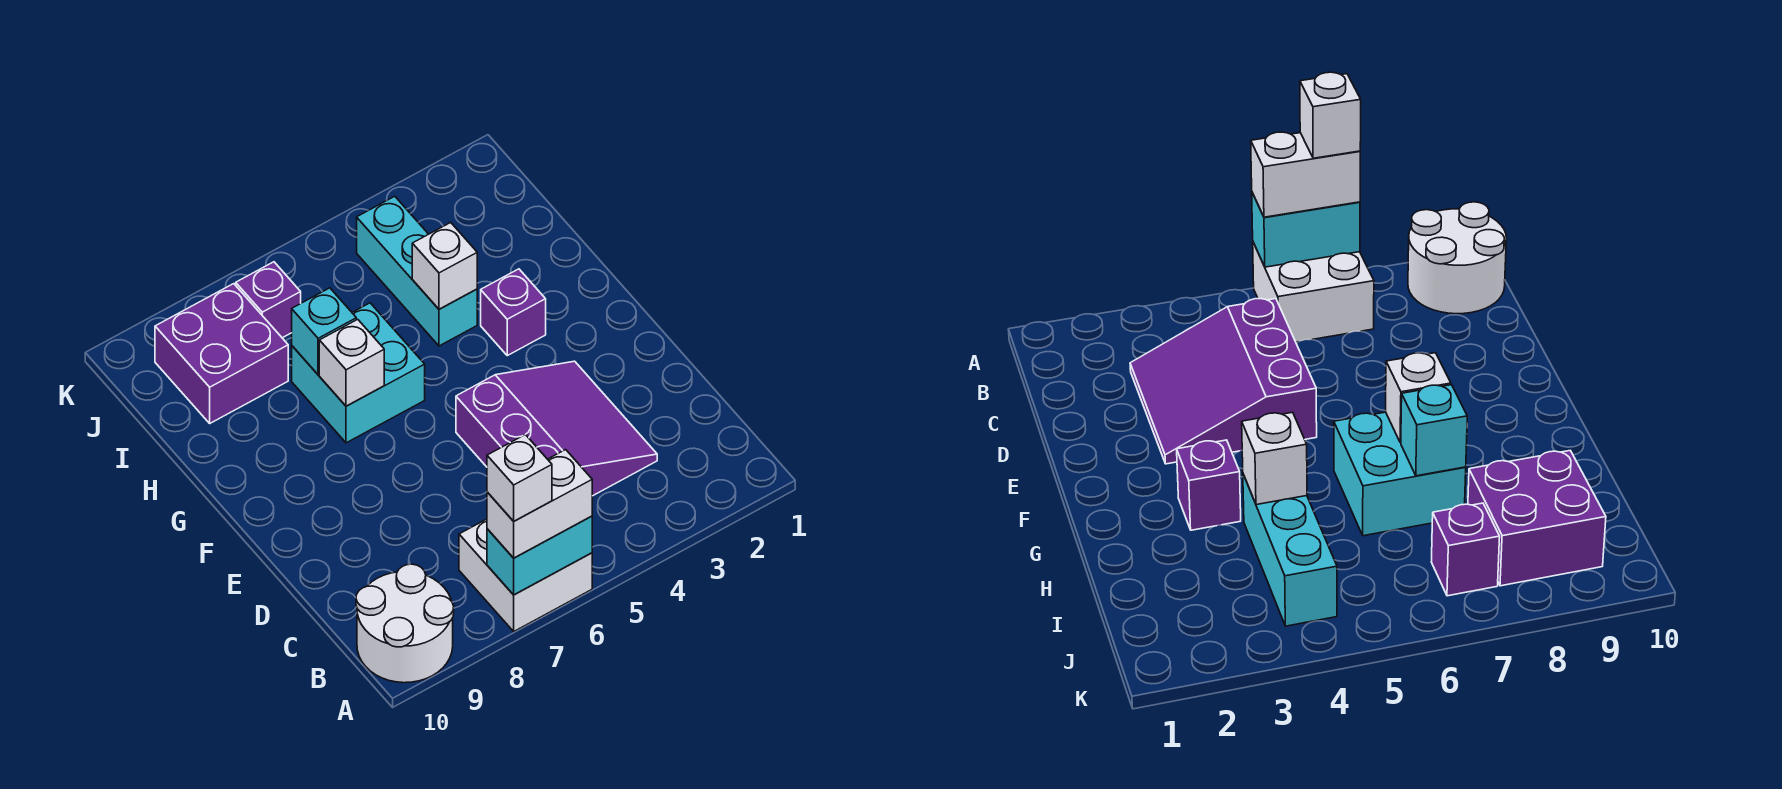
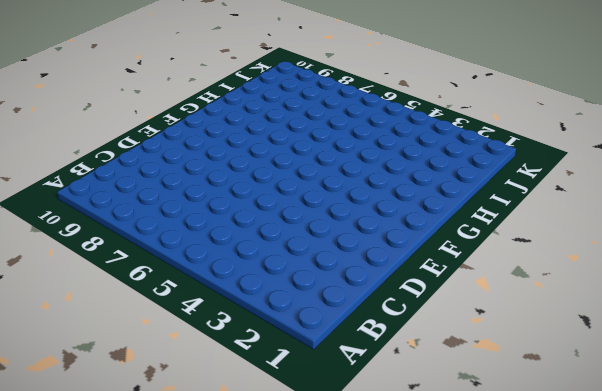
none -> white brick A6:B7 level 1
none -> white round brick A9:B10 level 1
none -> purple slope C3:E5 level 1 top 5

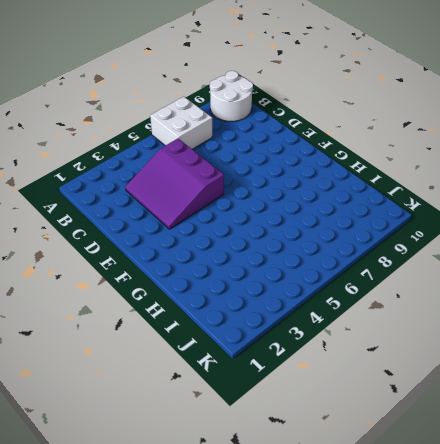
none -> purple brick G3 level 1
none -> cyan brick G6:H7 level 1
none -> cyan brick H4:J4 level 1

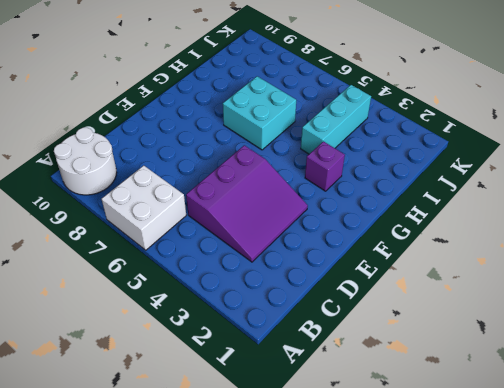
none -> purple brick I8:J9 level 1
none -> purple brick J7 level 1
none -> cyan brick A6:A7 level 2

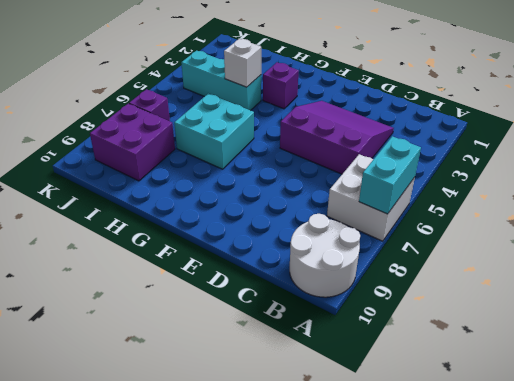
none -> white brick G7 level 2
none -> cyan brick H7 level 2
none -> white brick A6:A7 level 3

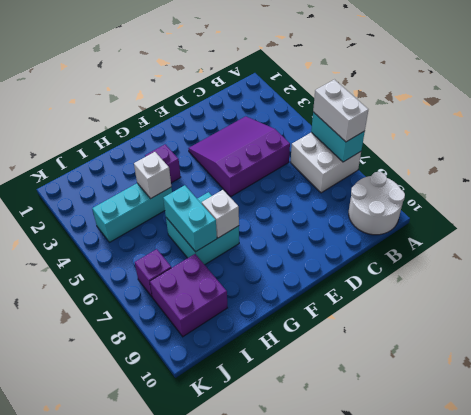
cyan brick H6:H7 level 2 -> cyan brick H7 level 2
none -> white brick A7 level 4

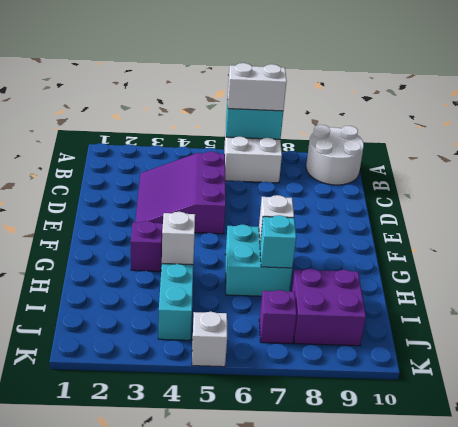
white brick K5 level 1 -> white brick A7 level 4

